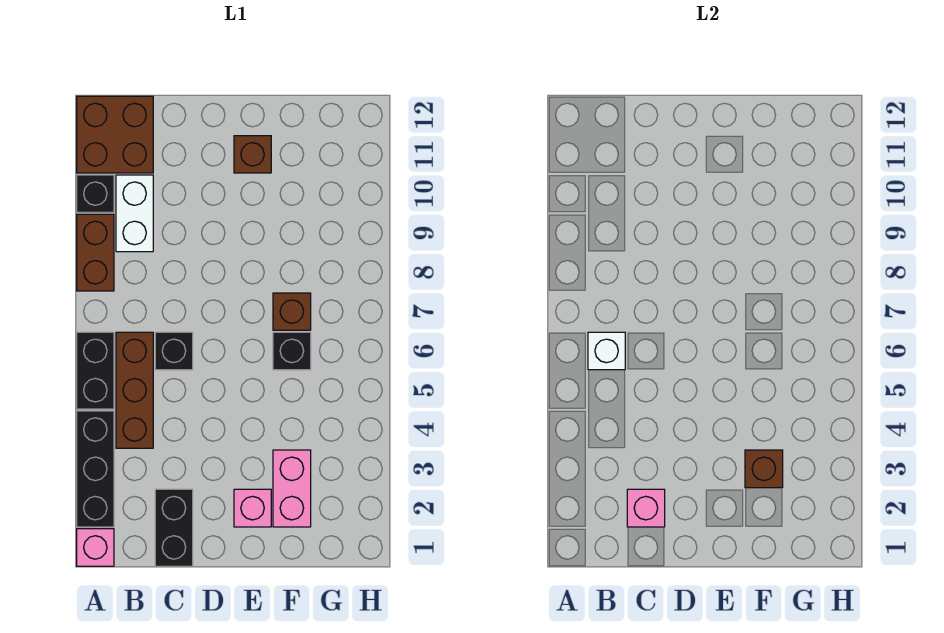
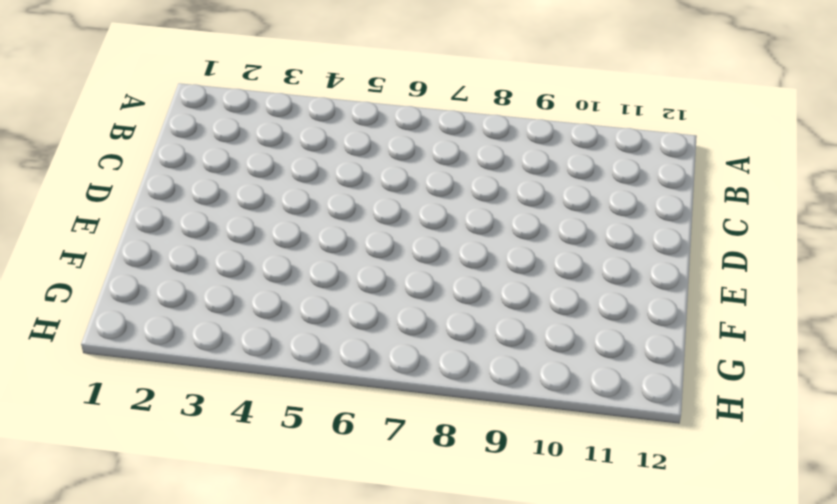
none -> pink brick A1 level 1
none -> black brick A2:A4 level 1
none -> black brick A5:A6 level 1

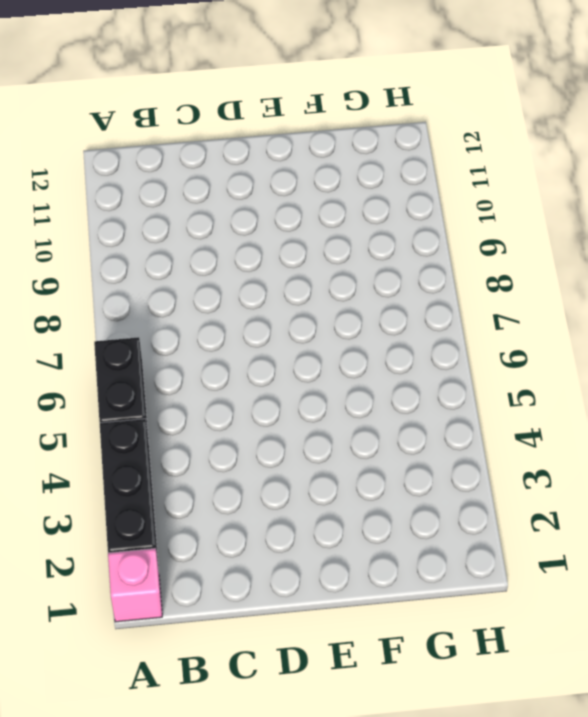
none -> brown brick A8:A9 level 1
none -> black brick A10 level 1
none -> brown brick A11:B12 level 1

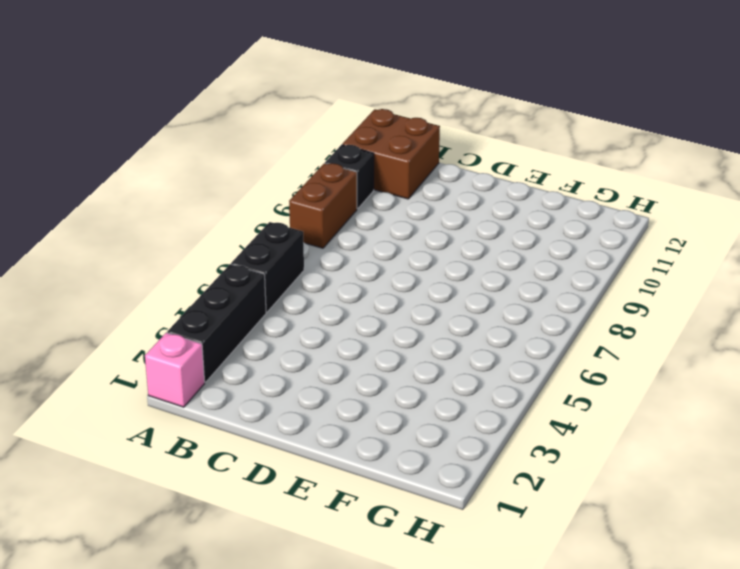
none -> brown brick B4:B6 level 1
none -> white brick B9:B10 level 1
none -> black brick C1:C2 level 1

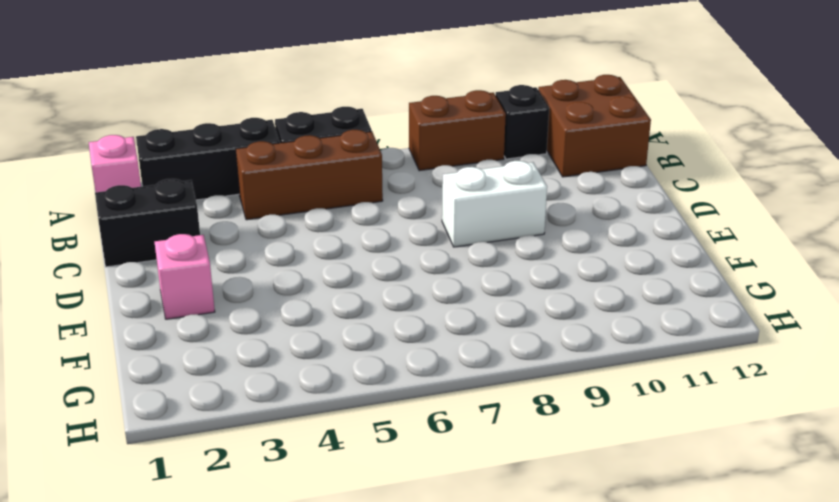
white brick D8:D9 level 1 -> white brick B9:B10 level 1
none -> black brick C6 level 1
none -> brown brick E11 level 1
none -> pink brick F2:F3 level 1

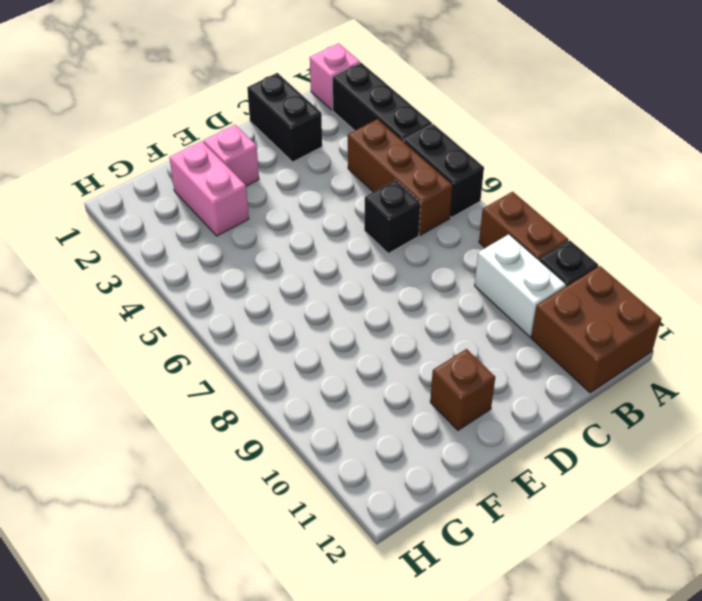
none -> black brick F6 level 1
none -> brown brick F7 level 1
none -> white brick B6 level 2

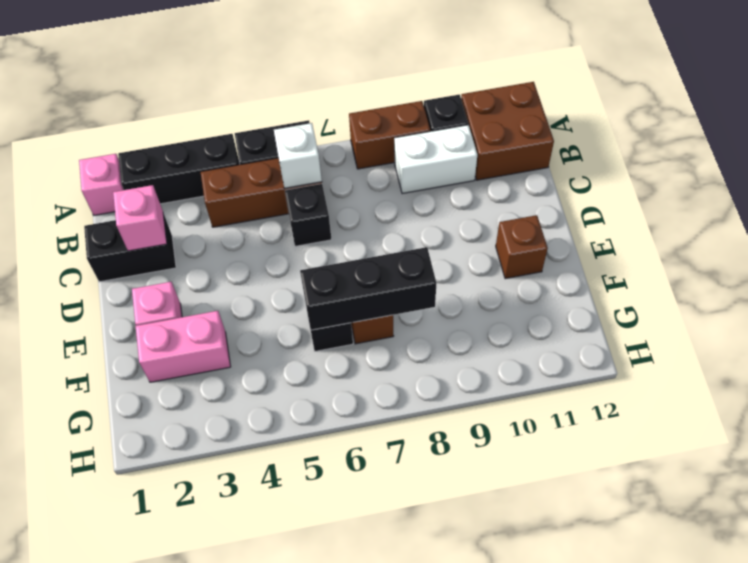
black brick F6:F8 level 2 -> none
none -> brown brick F3 level 2

